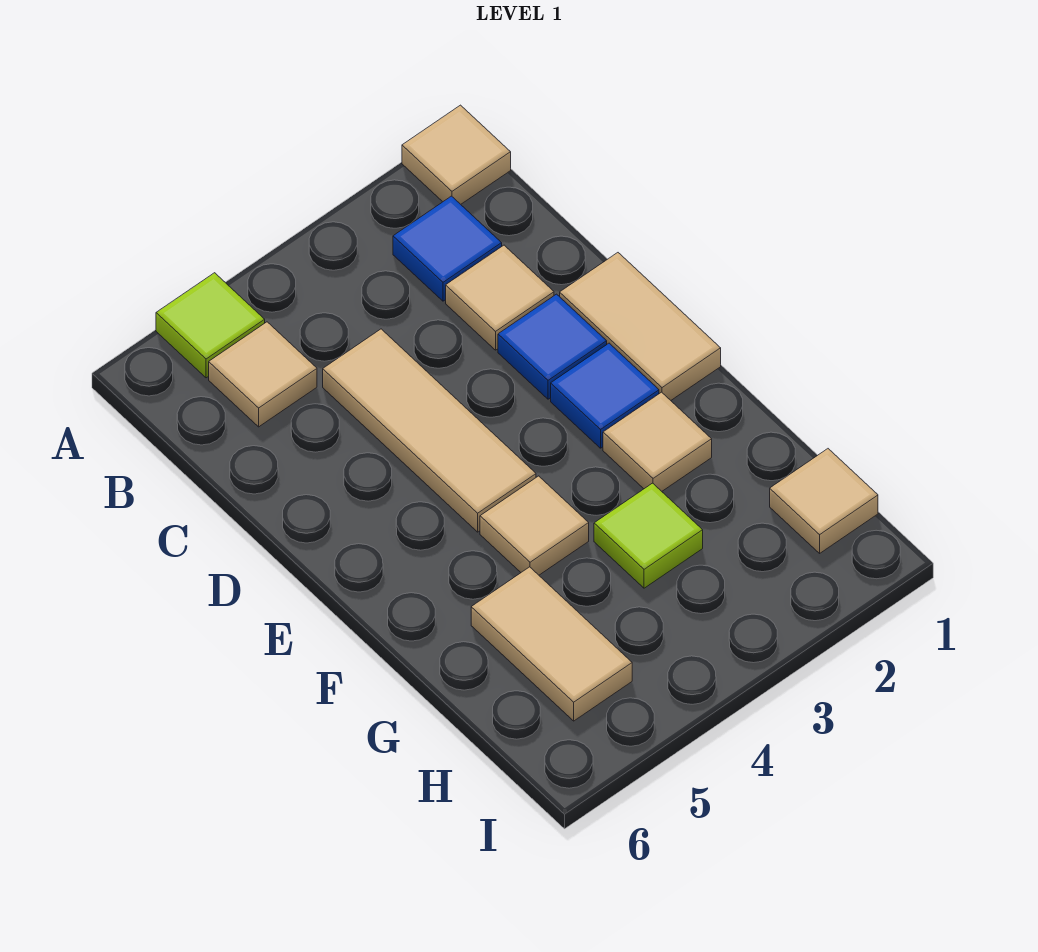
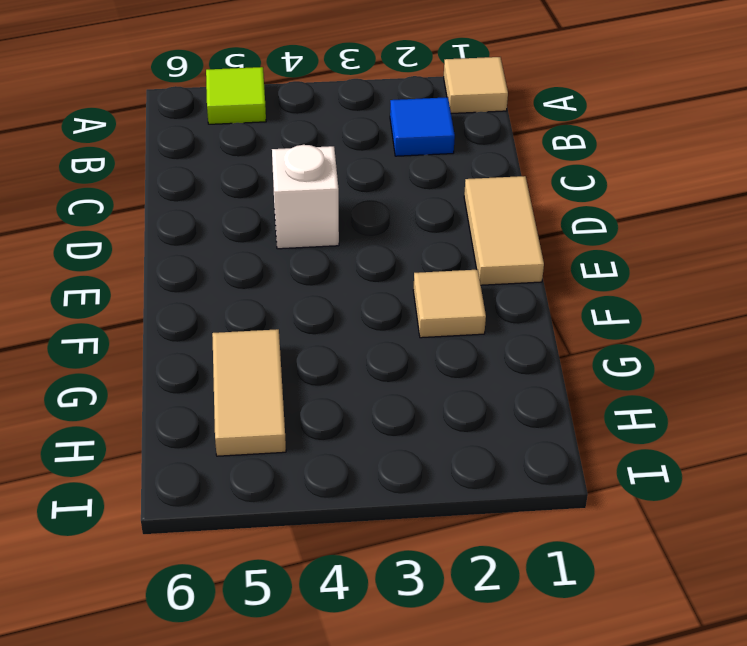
white brick D4 level 1 -> tan tile C4:E4 level 1
none -> tan tile B5 level 1
none -> tan tile C2 level 1
none -> blue tile D2 level 1

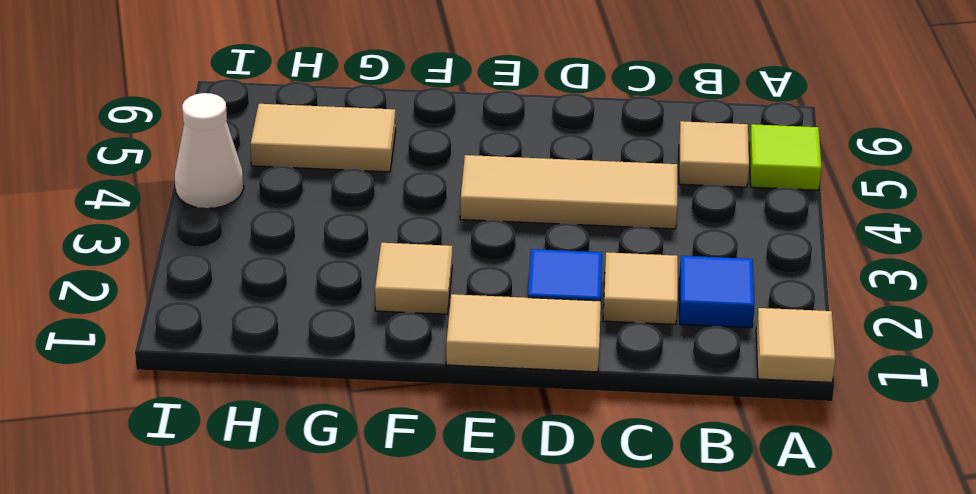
white cone I4 level 1 -> none
none -> blue tile E2 level 1
none -> tan tile F4 level 1
none -> lime tile G3 level 1

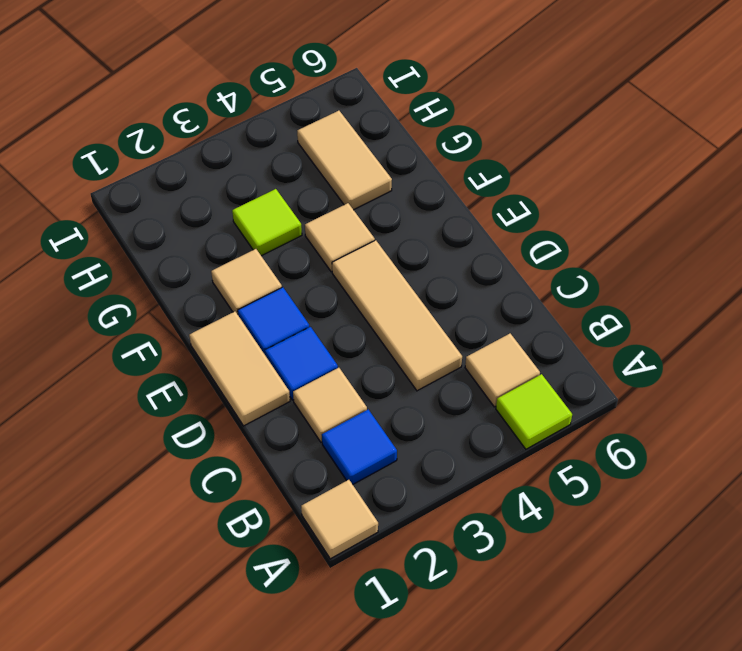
none -> tan tile H1 level 1

